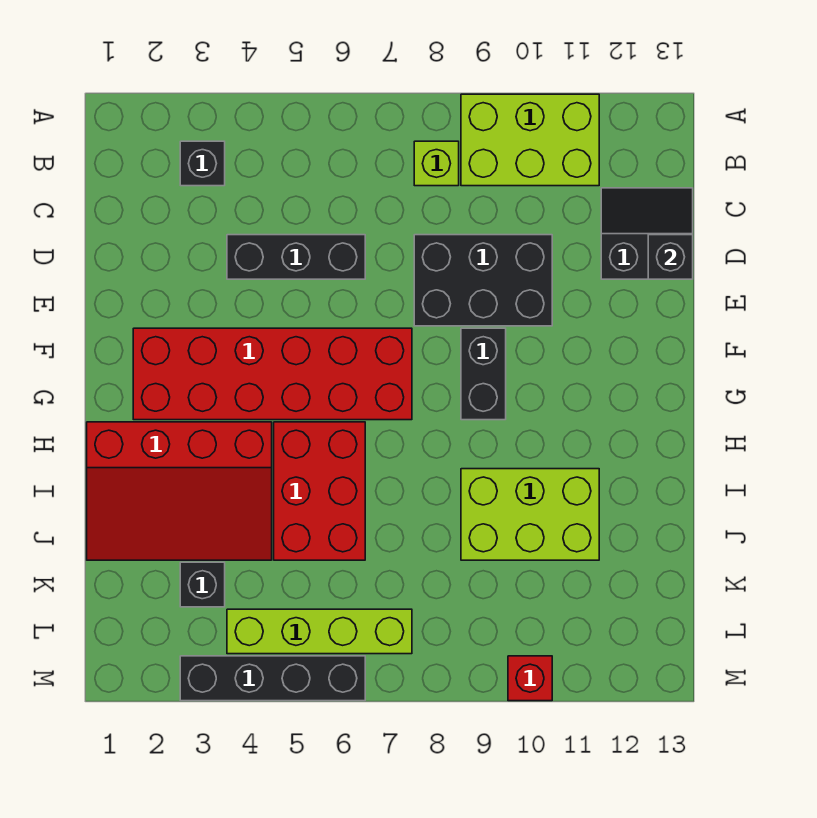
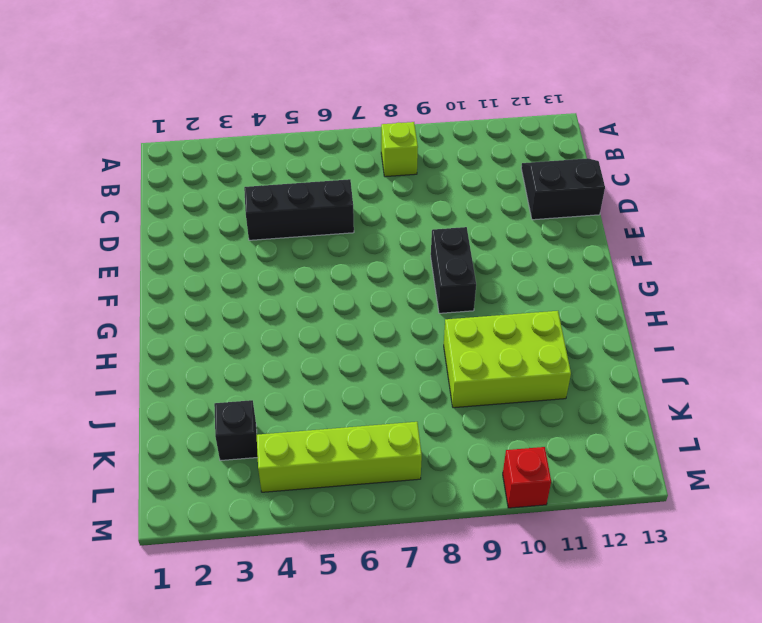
none -> lime brick A9:B11 level 1
none -> black brick B3 level 1
none -> black brick D8:E10 level 1

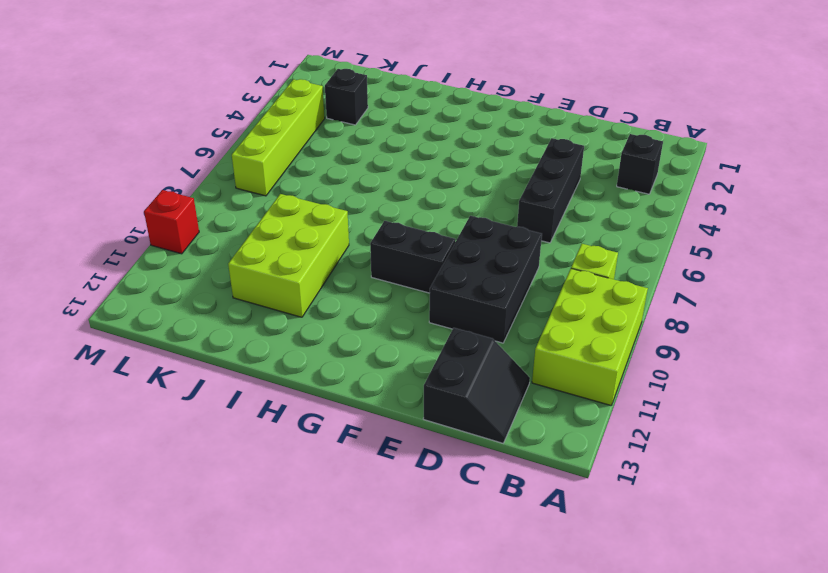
none -> red brick F2:G7 level 1
none -> red slope H1:J4 level 1 top H
none -> red brick H5:J6 level 1

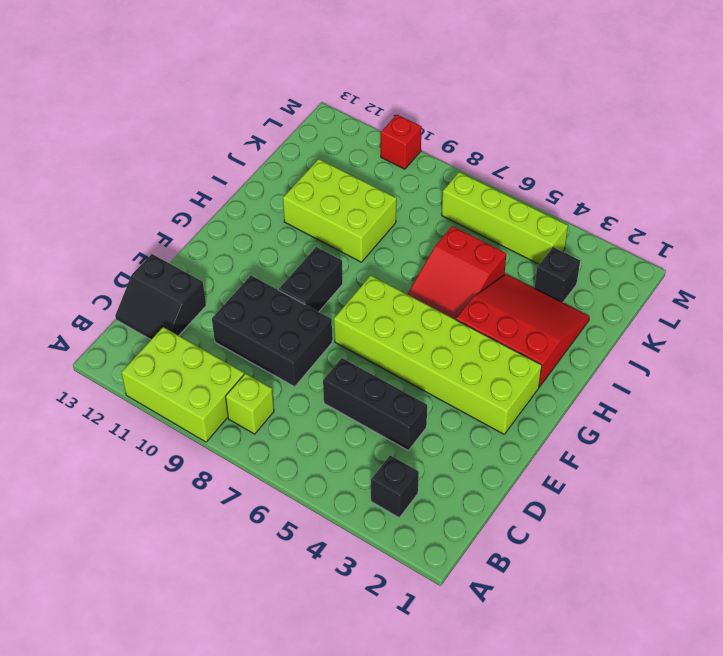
lime brick F2:G7 level 1 -> red brick F2:G7 level 1
red slope H2:J4 level 1 top H -> red slope H1:J4 level 1 top H
red slope H5:J6 level 1 top J -> red brick H5:J6 level 1
none -> black brick M3:M6 level 1
none -> black brick D13 level 2

